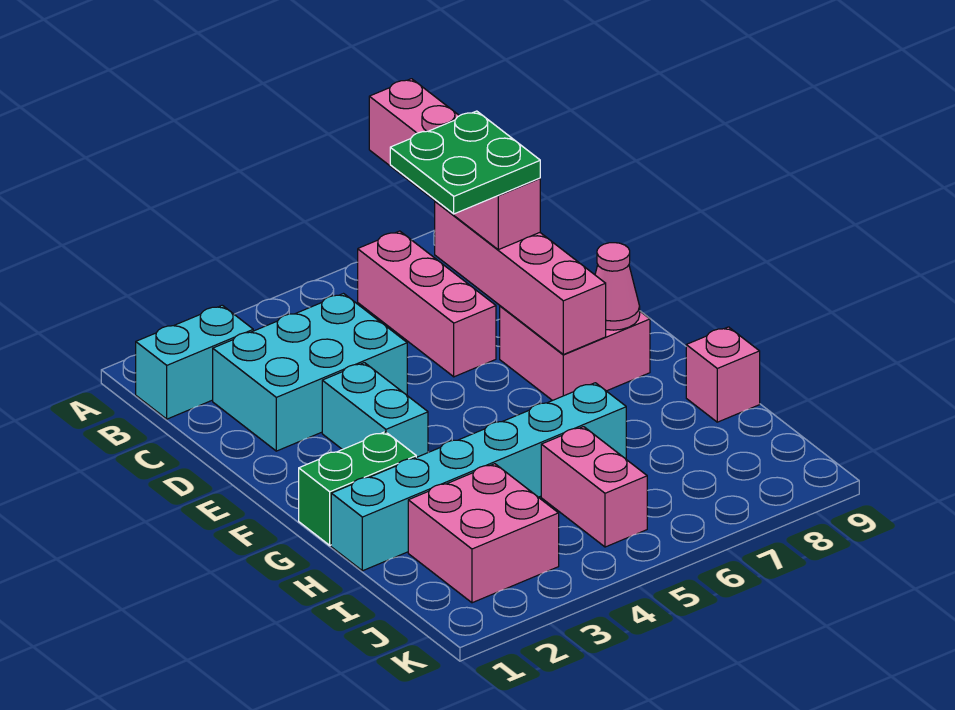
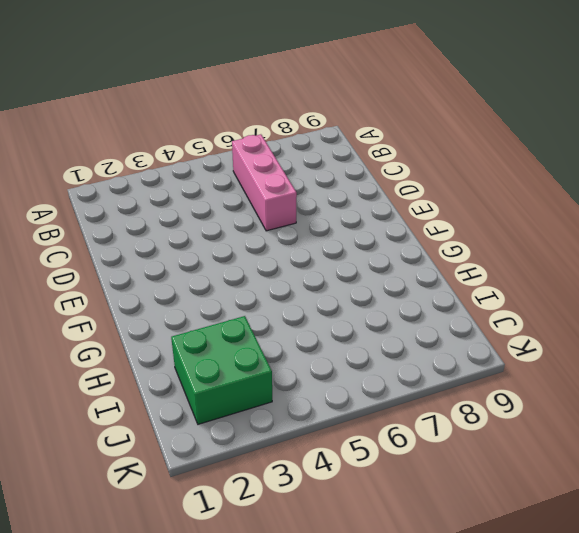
green brick I2:J3 level 1 -> pink brick I2:J3 level 1
none -> cyan brick B1:B2 level 1
none -> cyan brick C2:D4 level 1
none -> cyan brick E3:F3 level 1

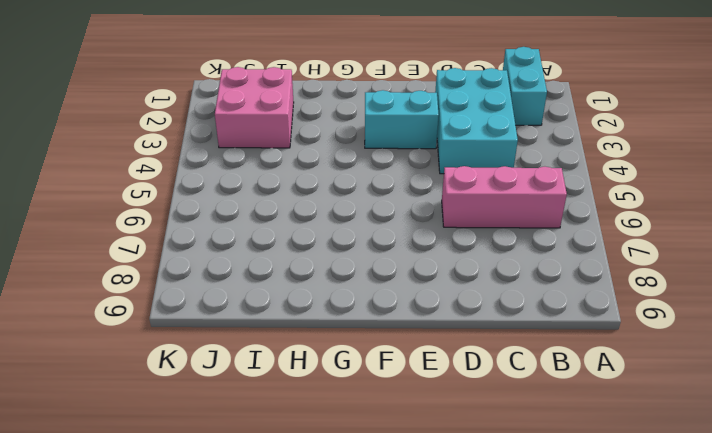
none -> pink brick E7:F8 level 1
none -> green brick G1:G2 level 1
none -> cyan brick H1:H6 level 1

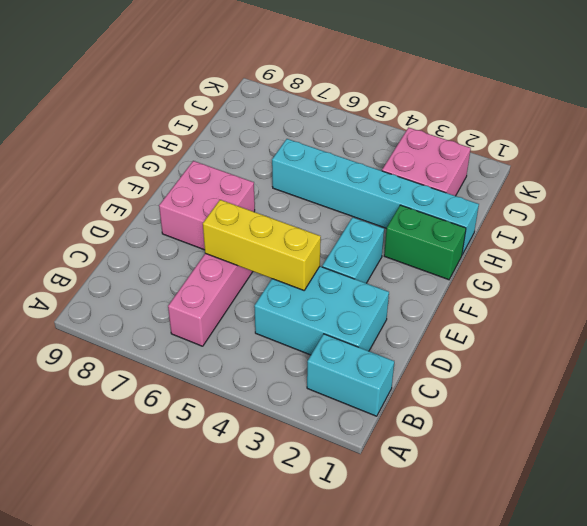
yellow brick D4:D6 level 2 -> none
none -> pink brick H9 level 1
none -> pink brick I5:J5 level 1
none -> pink brick C7:F7 level 2

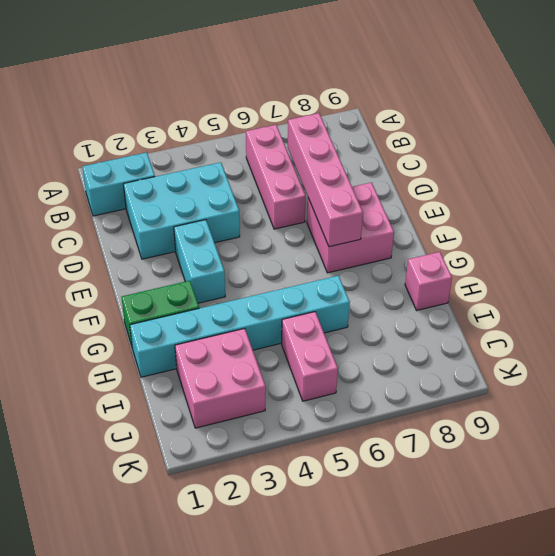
none -> pink cone F8 level 2
none -> pink brick A7:D7 level 3
none -> green plate C6:D7 level 4

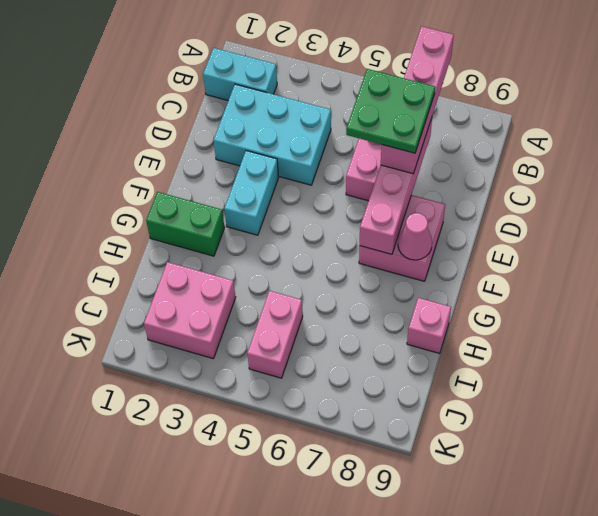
none -> cyan brick H1:H6 level 1

